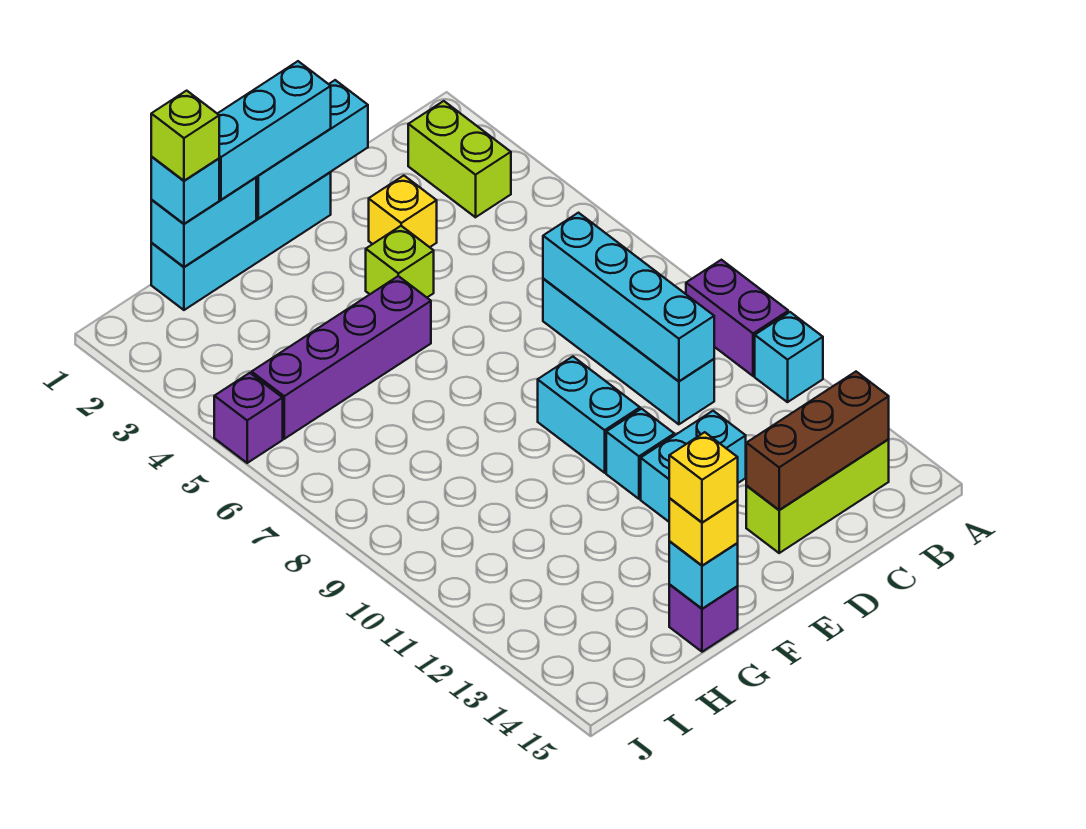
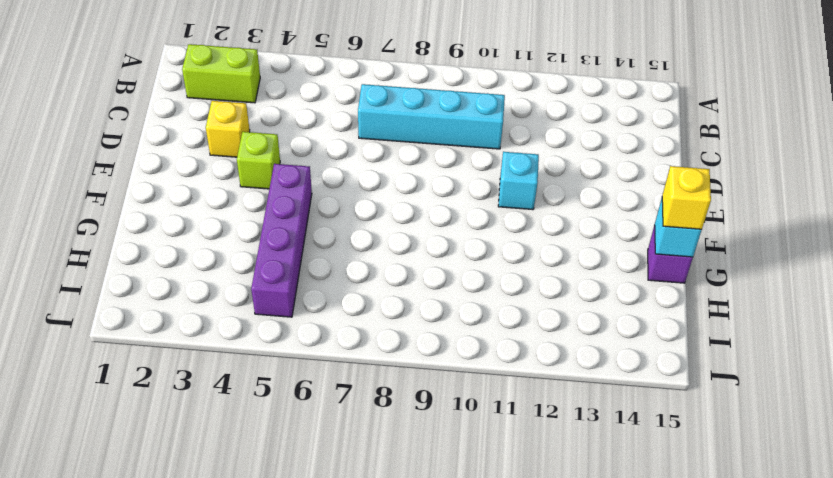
none -> purple brick A9:A10 level 1
none -> cyan brick A11 level 1
none -> lime brick B14:D14 level 1

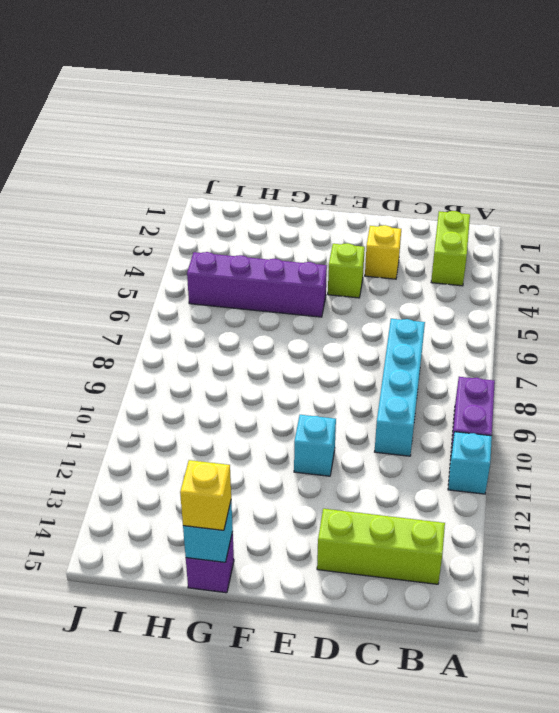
none -> cyan brick D12:E12 level 1
none -> cyan brick E1:H1 level 1
none -> cyan brick E9:E10 level 1

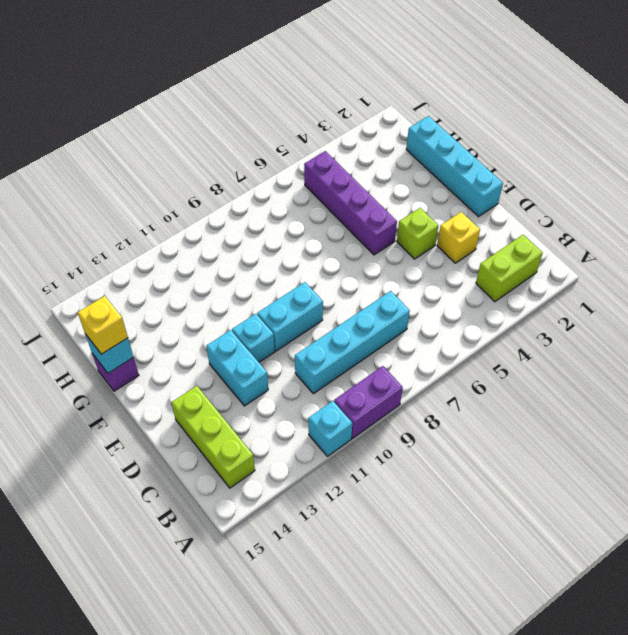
none -> purple brick J5 level 1
none -> brown brick B14:D14 level 2
none -> cyan brick C7:C10 level 2

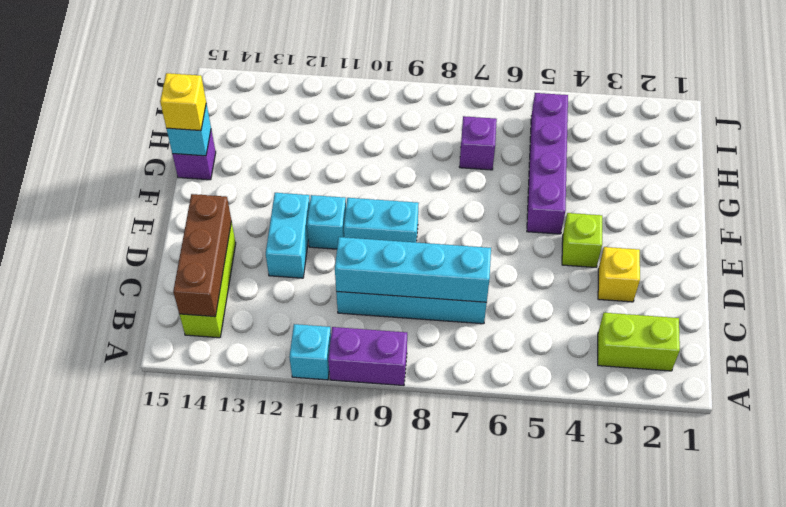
purple brick H7 level 1 -> purple brick J5 level 1
none -> cyan brick E1:H1 level 1
none -> cyan brick D1:F1 level 2
none -> cyan brick G1:H1 level 2

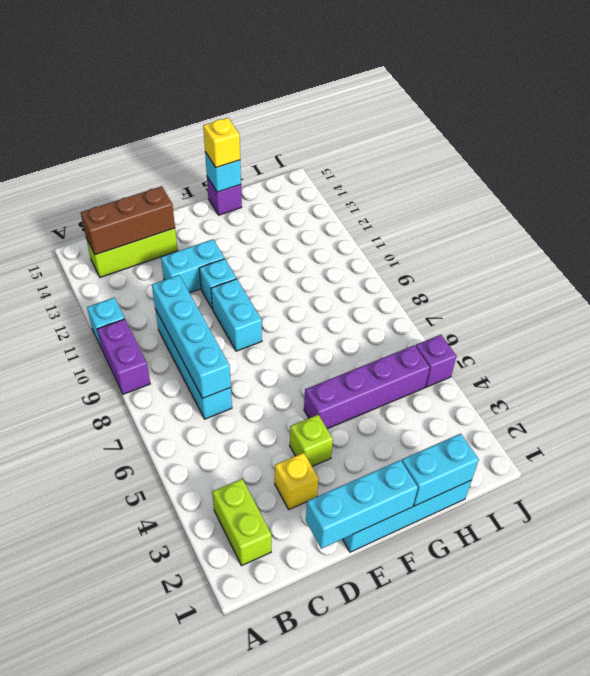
none -> cyan brick E1:G1 level 3
none -> cyan brick H1 level 3
none -> yellow brick G15 level 4

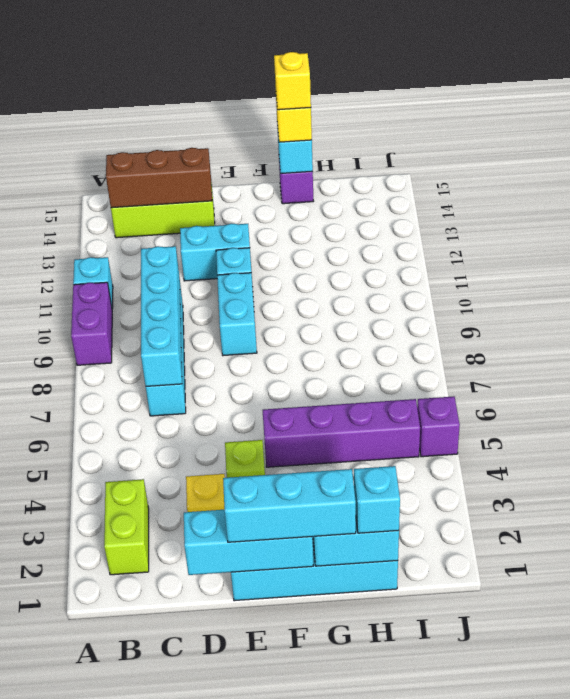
none -> lime brick H1 level 4

